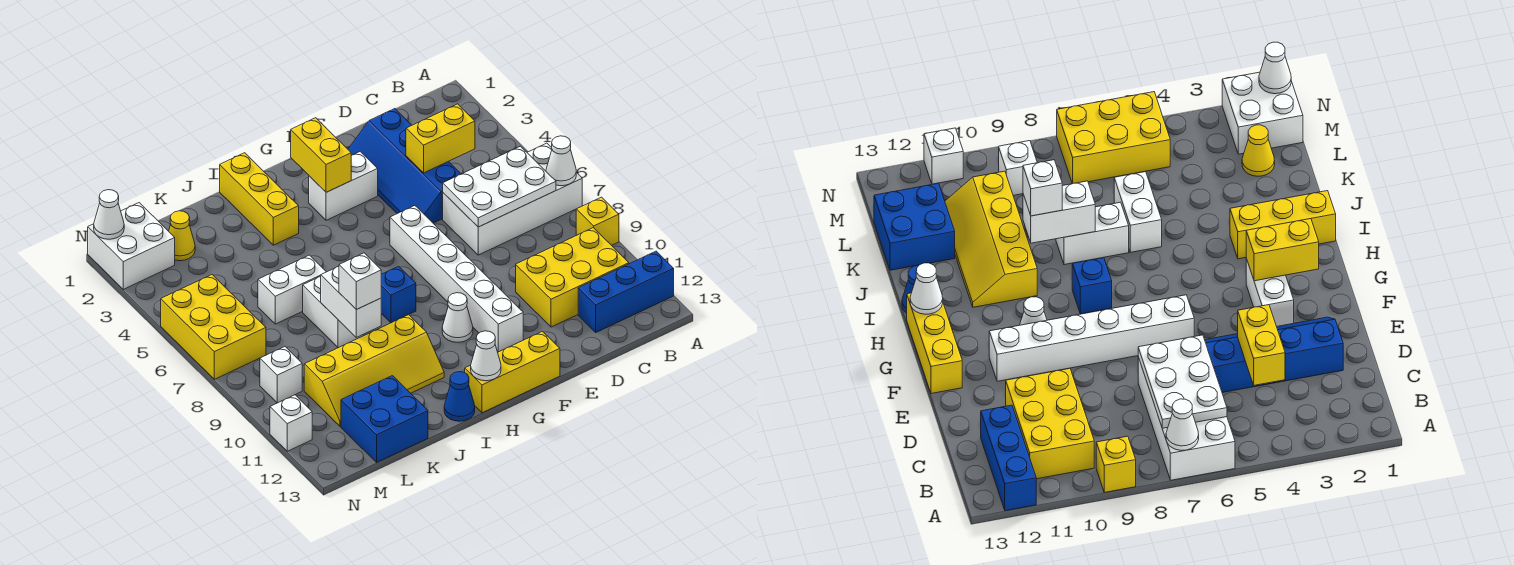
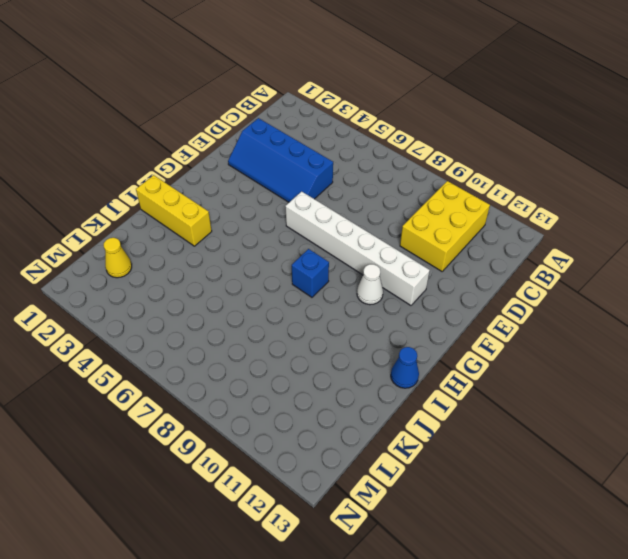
none -> white brick A6:D7 level 1
none -> yellow brick A9 level 1
none -> blue brick A12:C12 level 1

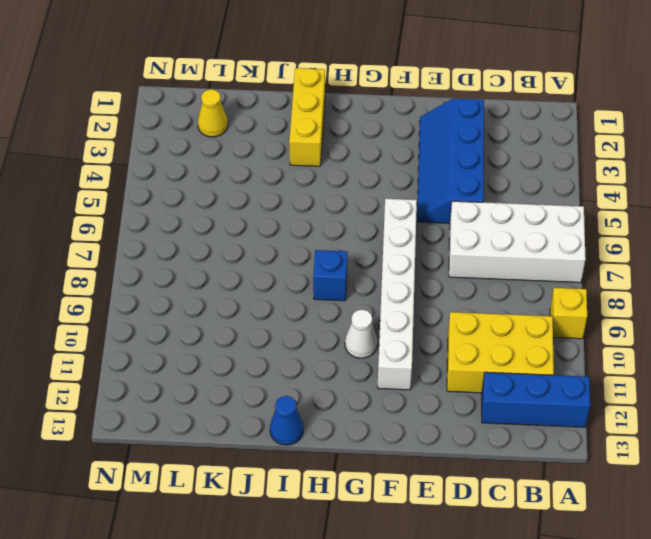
none -> white brick F3:G3 level 1
none -> yellow brick F13:H13 level 1
none -> yellow slope I10:L11 level 1 top 10

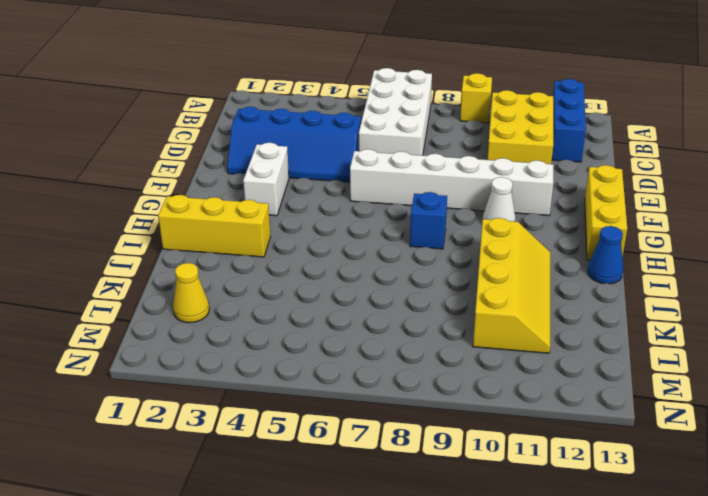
none -> white brick J6:K6 level 1
none -> white brick J7:J8 level 1
none -> blue brick K12:L13 level 1

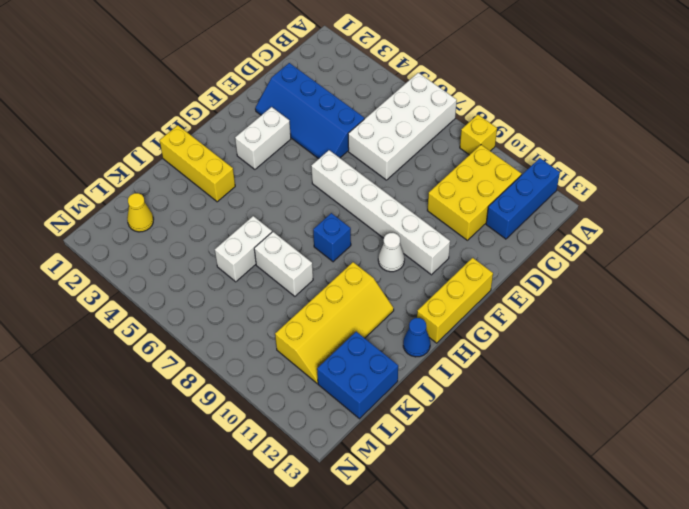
none -> white brick M1:N2 level 1
none -> yellow brick M5:N7 level 1
none -> white brick M9 level 1

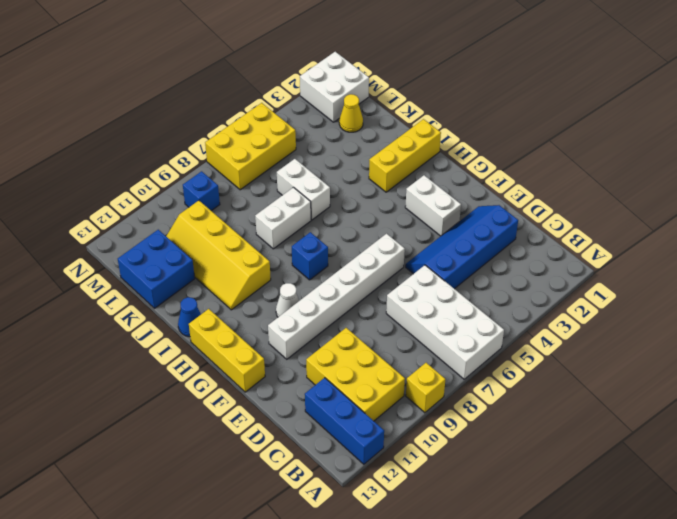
blue brick M9 level 1 -> white brick M9 level 1
none -> white brick N11 level 1
none -> white cone A7 level 2
none -> white plate B6:D7 level 2

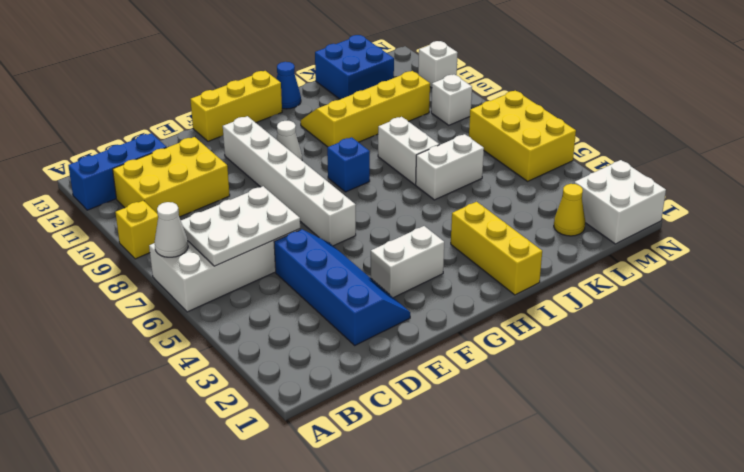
none -> yellow brick C4:D4 level 2
none -> yellow brick G2:G3 level 2
none -> white cone H13 level 2

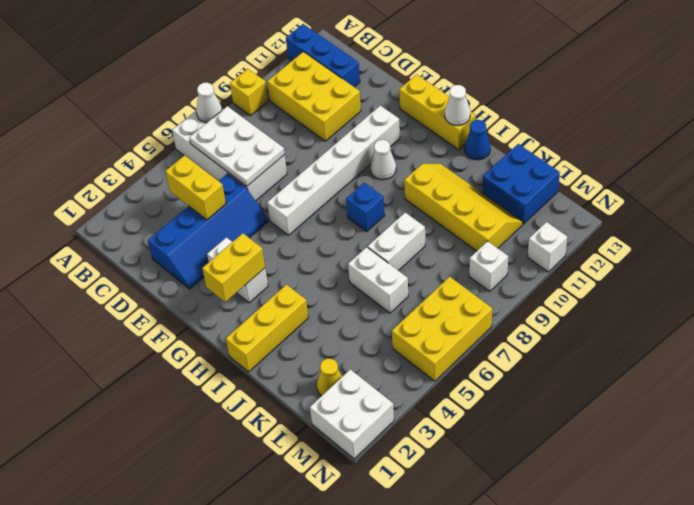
none -> white brick J8:J9 level 2
none -> white cone N1 level 2
none -> white brick J9 level 3

